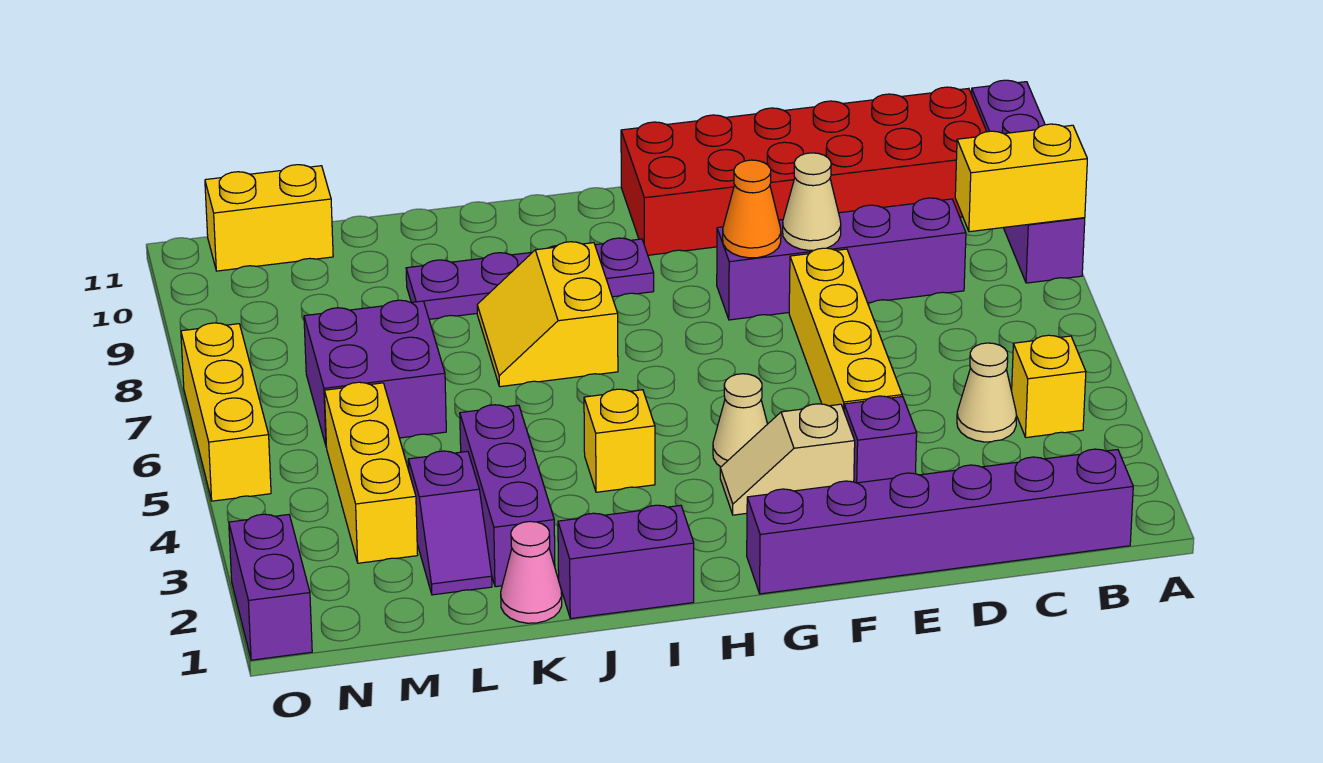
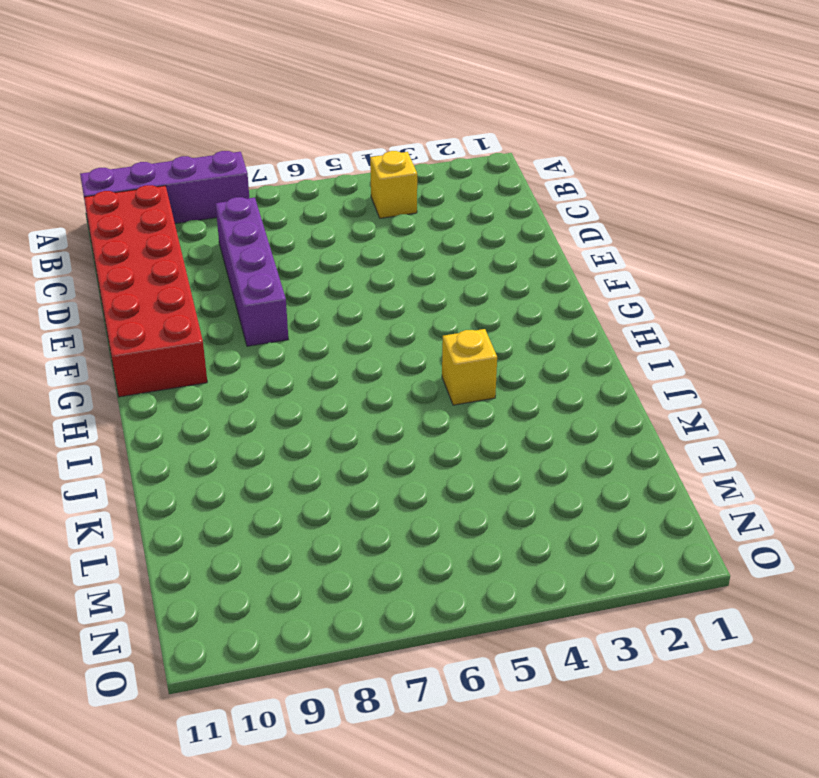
none -> purple brick B1:G1 level 1
none -> tan cone C4 level 1
none -> purple brick E3 level 1

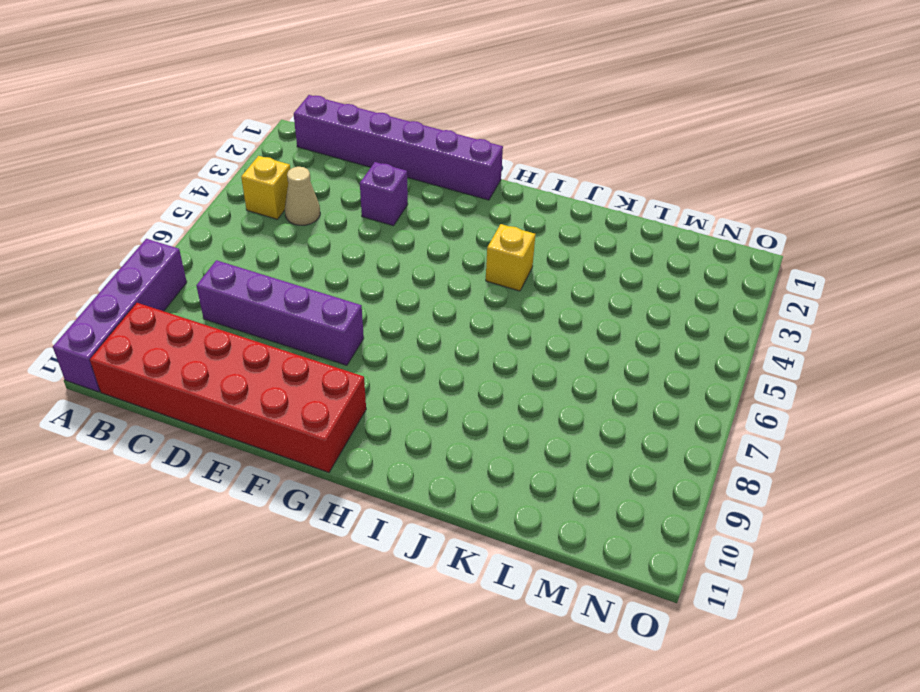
none -> yellow brick E4:E7 level 1
none -> tan slope F3:G3 level 1 top F
none -> tan cone G4 level 1

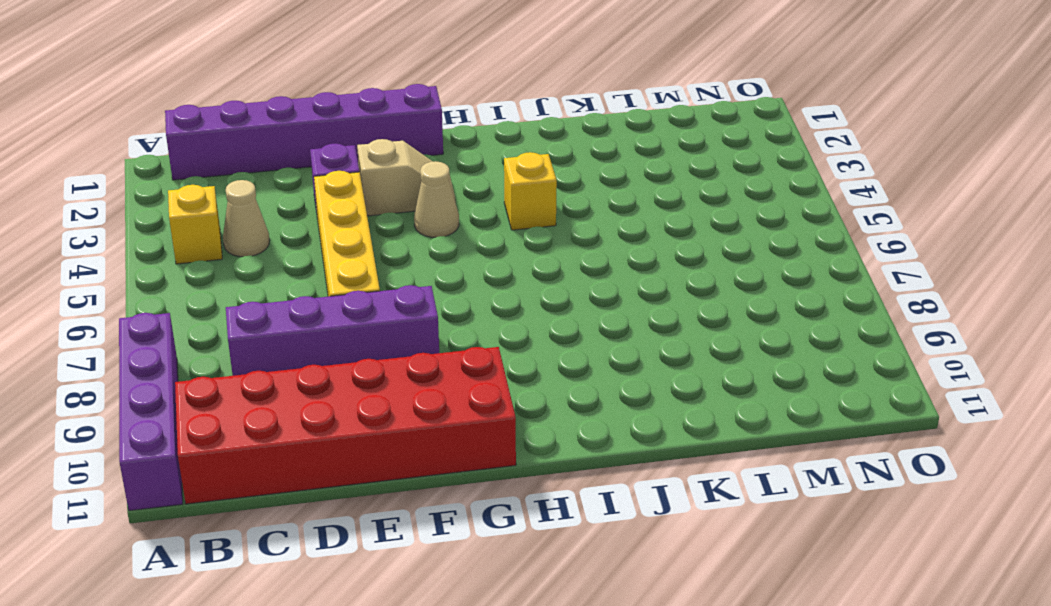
none -> purple plate H9:K9 level 1
none -> purple brick I1:J1 level 1
none -> yellow slope I7:J8 level 1 top I

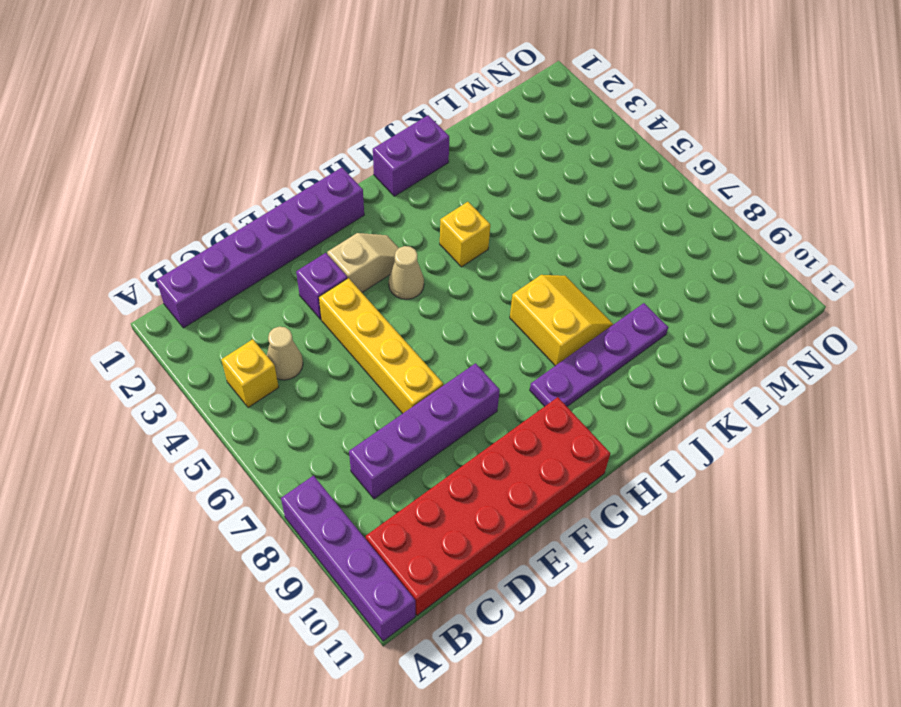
none -> pink cone K1 level 1
none -> purple brick K2:K4 level 1
none -> purple slope L2:L3 level 1 top 3

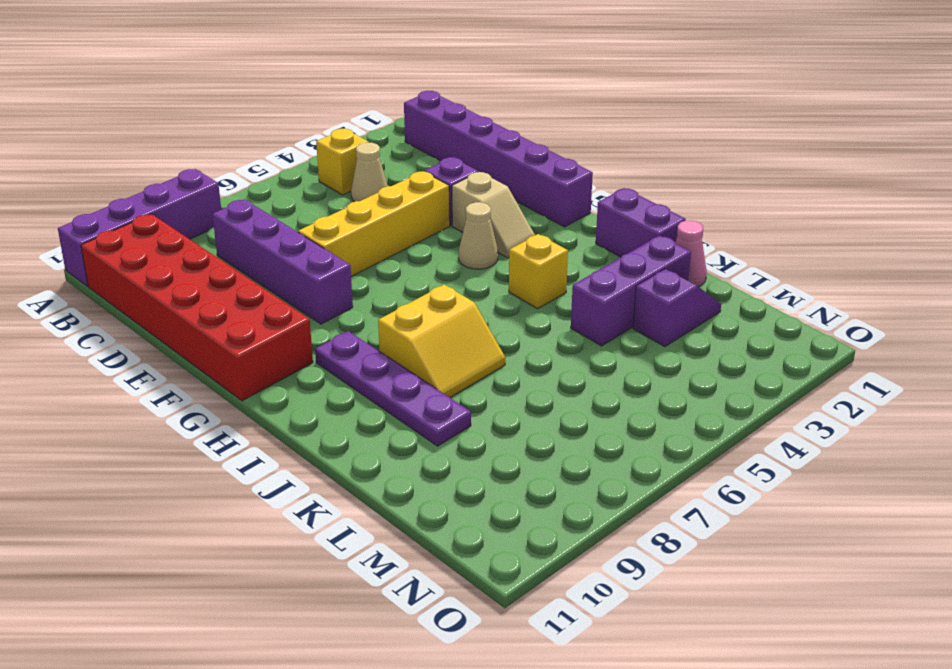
none -> purple brick L6:M7 level 1
none -> yellow brick M3:M5 level 1
none -> yellow brick M11:N11 level 1

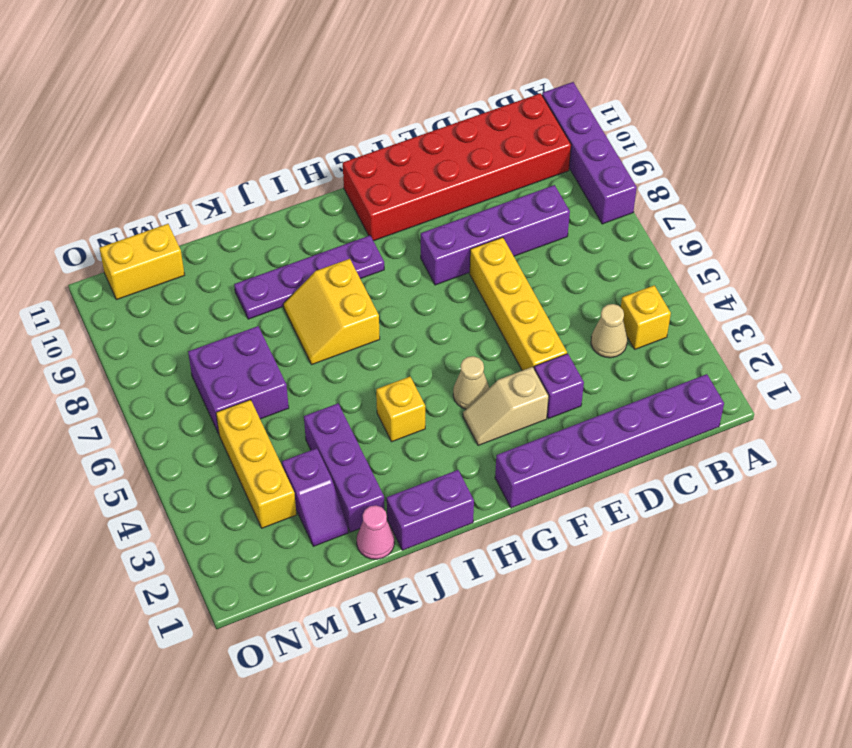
none -> purple brick O1:O2 level 1
none -> yellow brick O5:O7 level 1
none -> yellow brick A8:B8 level 2

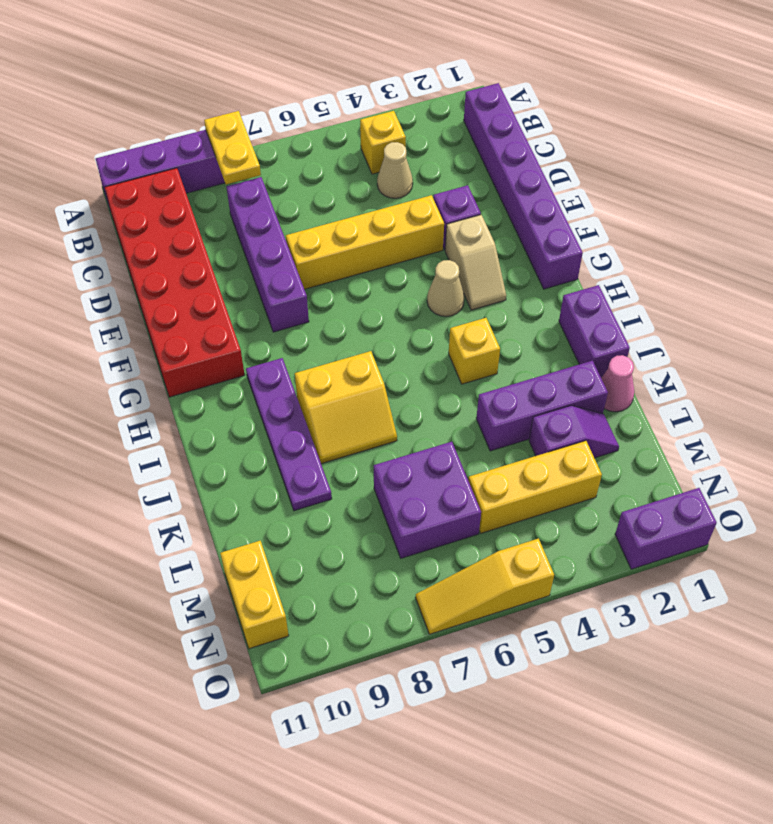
yellow plate A8:B8 level 2 -> yellow brick A8:B8 level 2
yellow slope O5:O7 level 1 top 5 -> yellow brick O5:O7 level 1
none -> tan cone E8 level 2
none -> orange cone F8 level 2

